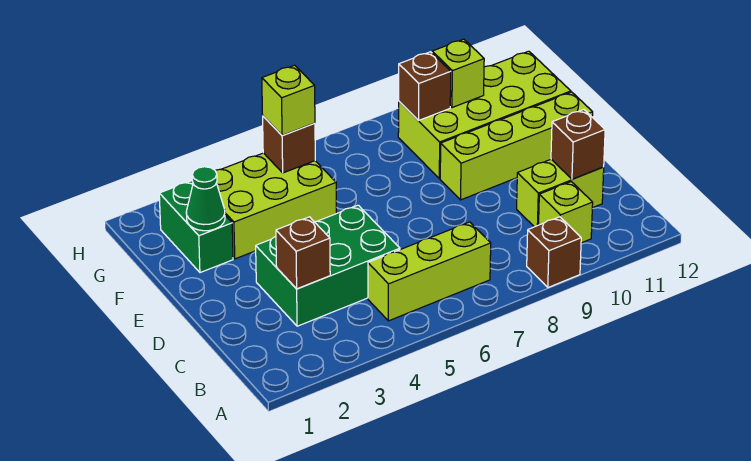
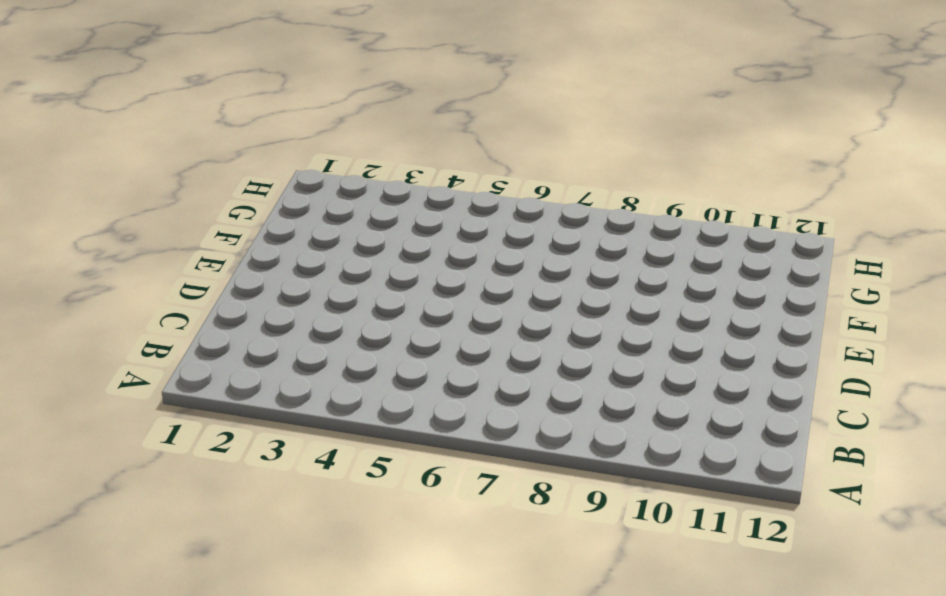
none -> brown brick A9 level 1
none -> lime brick B5:B7 level 1
none -> lime brick B10 level 1

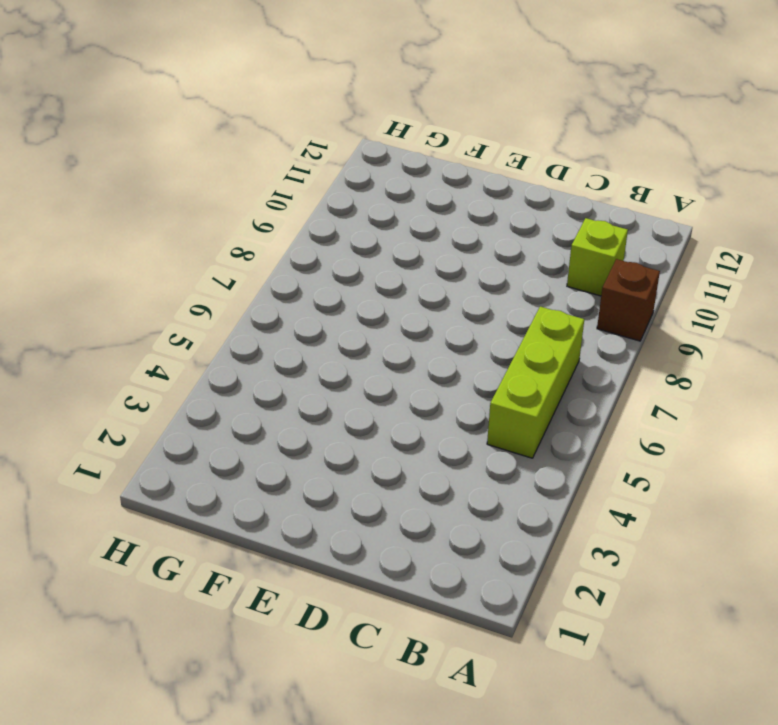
none -> green brick C3:D5 level 1
none -> lime brick C10:C11 level 1
none -> lime brick E9:E12 level 1

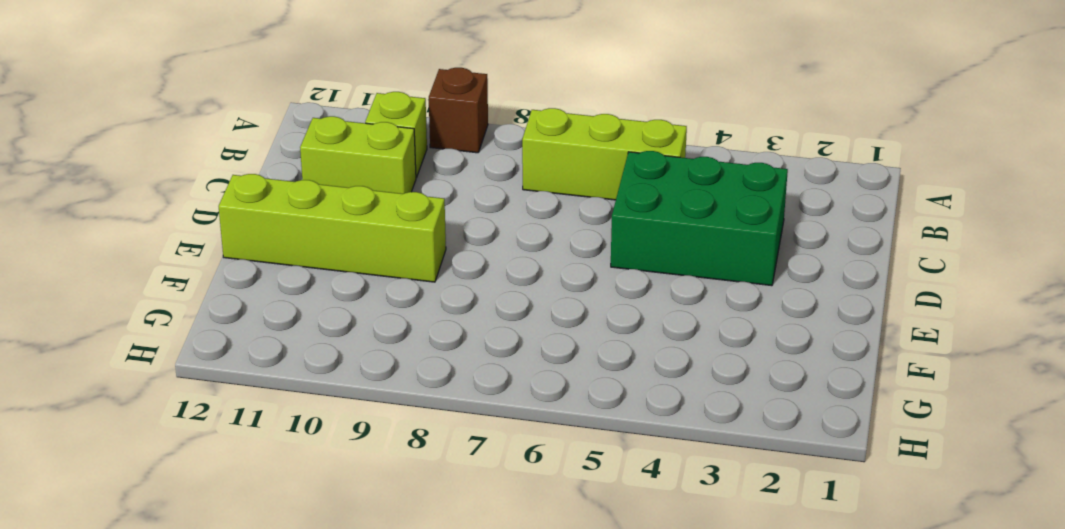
none -> green brick F2:G2 level 1
none -> lime brick F3:G5 level 1
none -> lime brick F9:G12 level 1

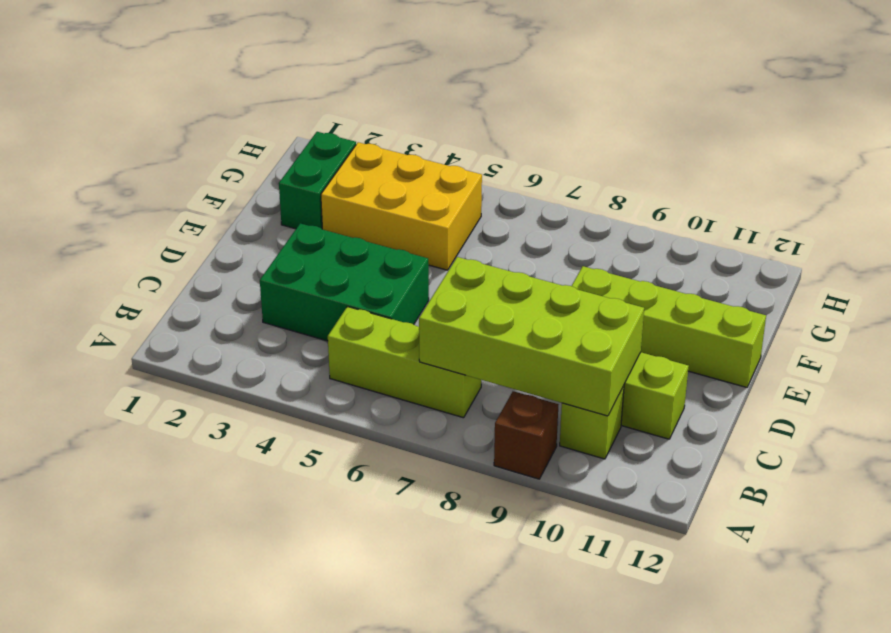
lime brick B7:C10 level 2 -> lime brick F9:G12 level 1
yellow brick F3:G5 level 1 -> lime brick F3:G5 level 1
none -> brown brick C3 level 2
none -> brown brick C11 level 2
none -> green cone F2 level 2

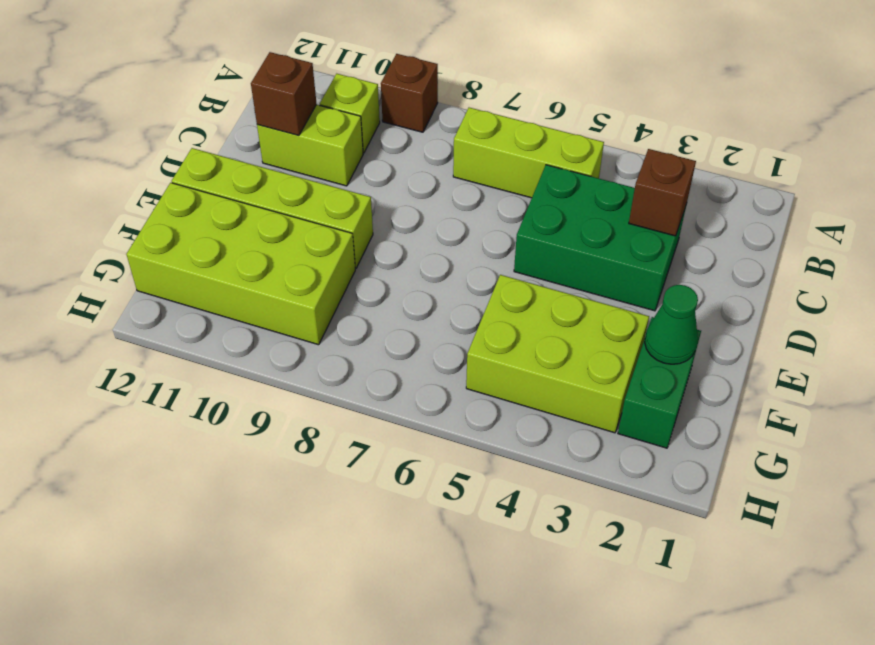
none -> brown brick G5 level 2
none -> brown brick G9 level 2
none -> lime brick G10 level 2

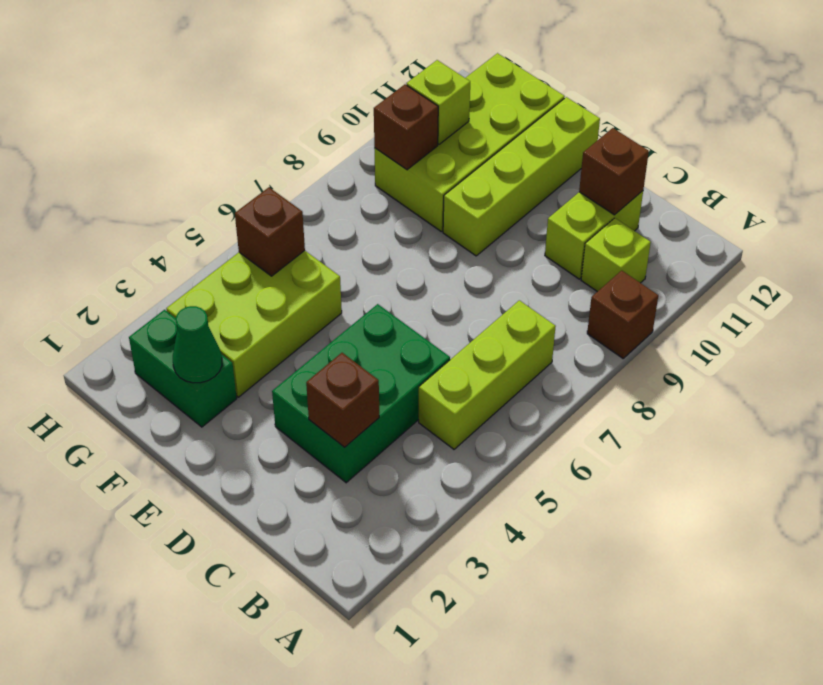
none -> lime brick G5 level 3

